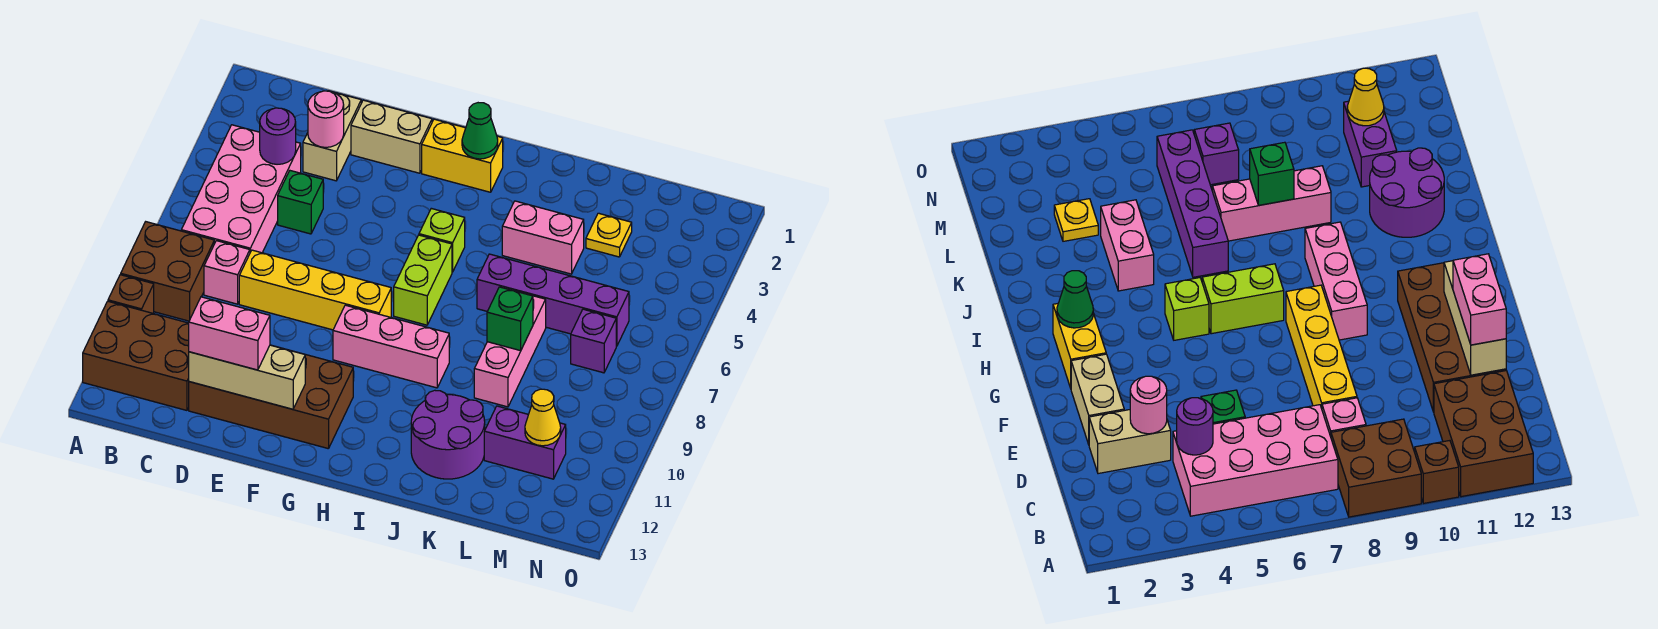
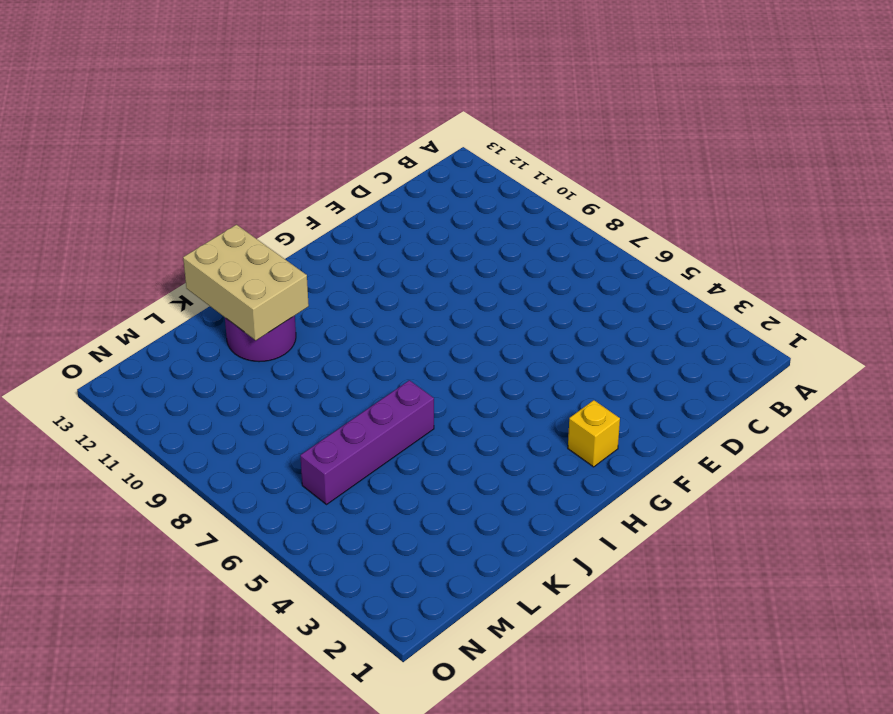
yellow brick G2 level 1 -> yellow brick G2:H2 level 1
tan brick J11:K13 level 2 -> none
none -> brown brick A8:B9 level 1
none -> brown brick A10 level 1
none -> brown brick A11:C12 level 1

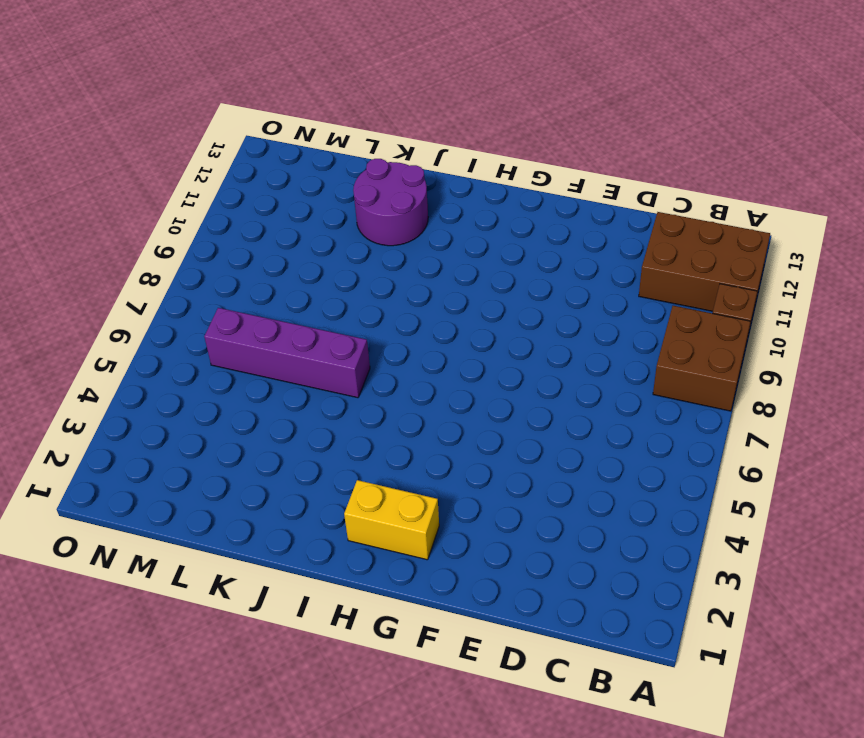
none -> pink brick B4:C7 level 1
none -> pink brick C8 level 1
none -> tan brick D2:D3 level 1

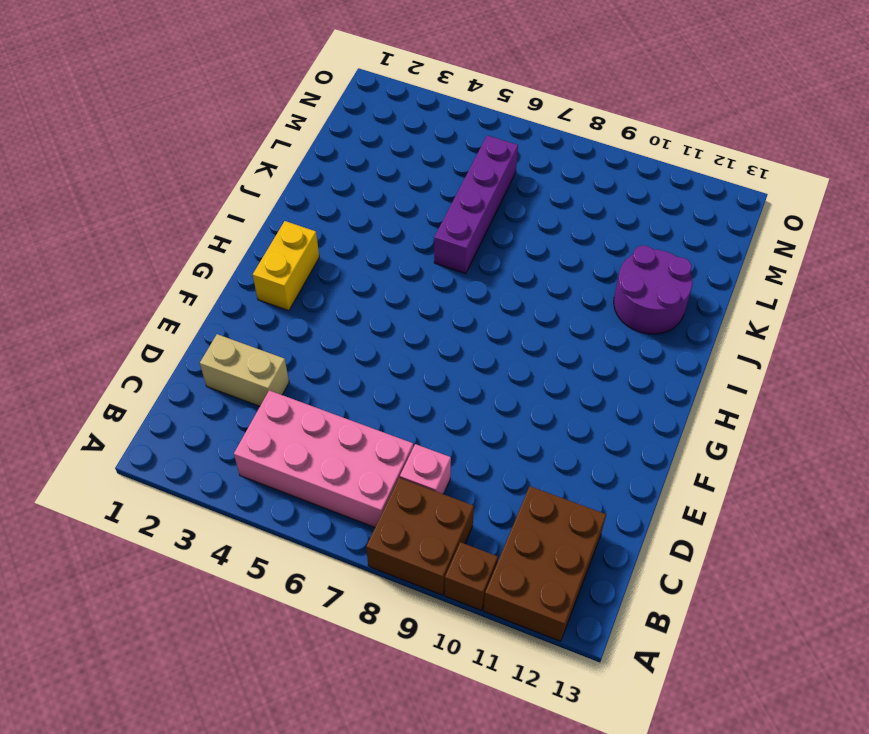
none -> green brick D5 level 1
none -> yellow brick D8:G8 level 1
none -> brown brick D11:G12 level 1

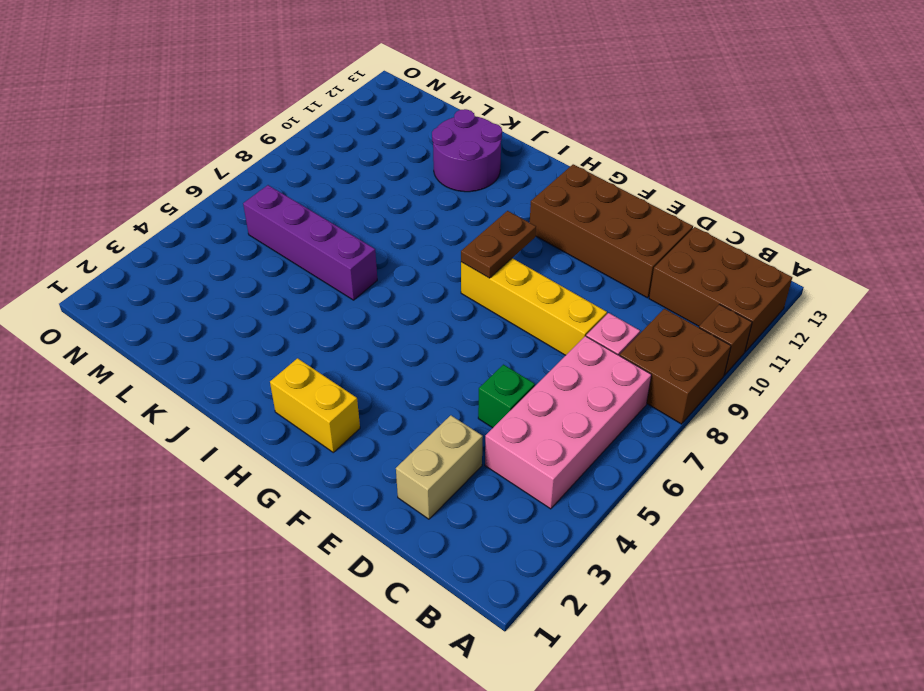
brown plate G8:G9 level 2 -> none
none -> tan brick E2:F2 level 1
none -> pink brick G9:I9 level 1
none -> lime brick H5 level 1

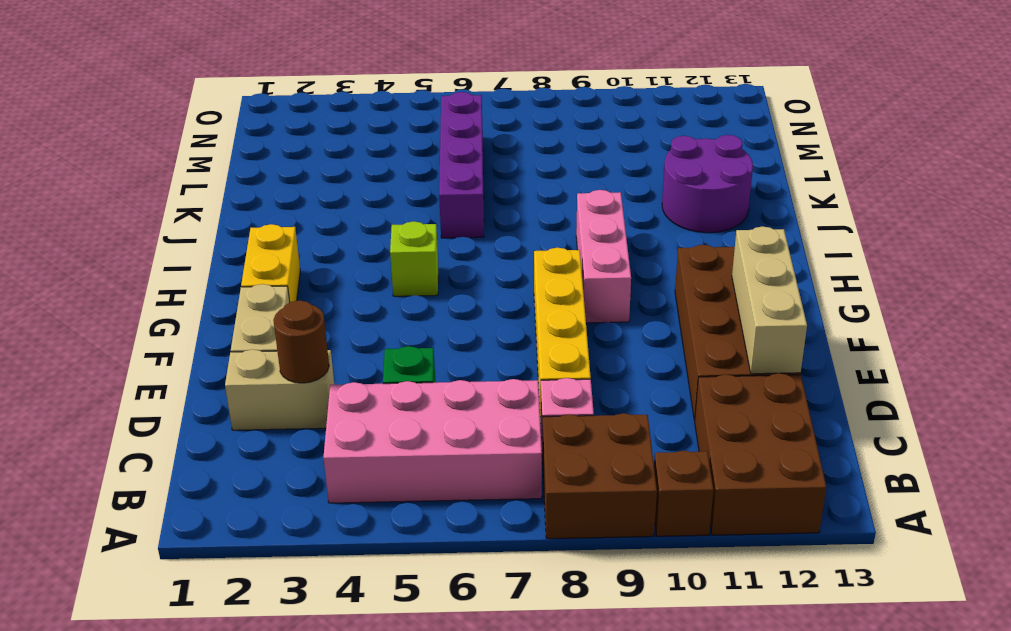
brown round brick D3 level 2 -> pink round brick D3 level 2
none -> lime brick H6:H7 level 1
none -> pink brick J4:K4 level 1
none -> pink brick K7:K9 level 1

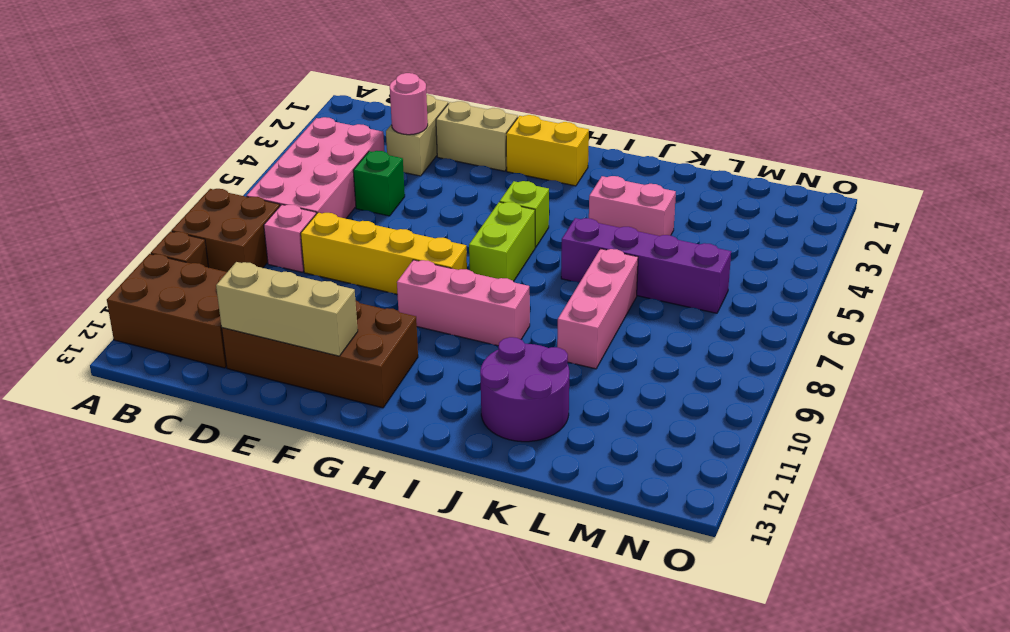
none -> yellow plate L3 level 1
none -> purple brick L11:M11 level 1
none -> purple brick M7 level 1

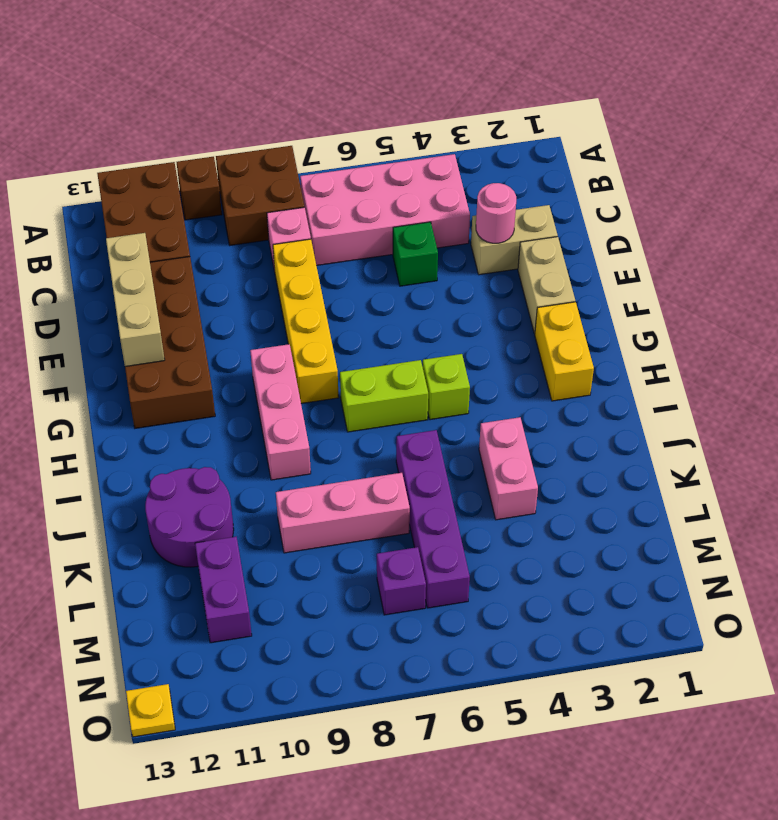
yellow plate O13 level 1 -> yellow plate L3 level 1
none -> purple round brick C4 level 2
none -> green cone H2 level 2
none -> green brick K8 level 2

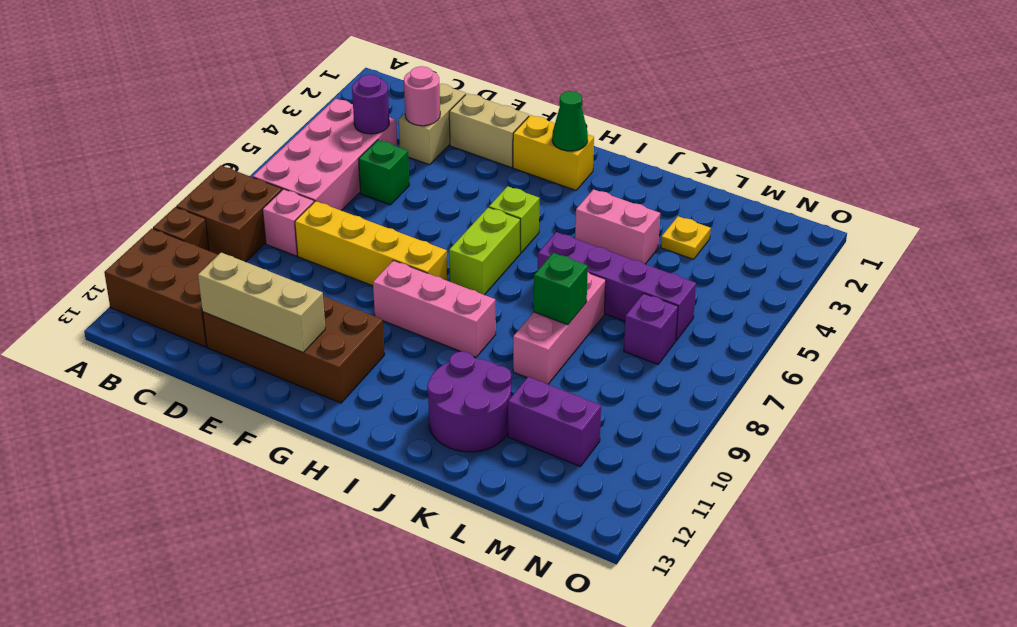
none -> yellow cone M11 level 2
none -> pink brick D12:E12 level 3

